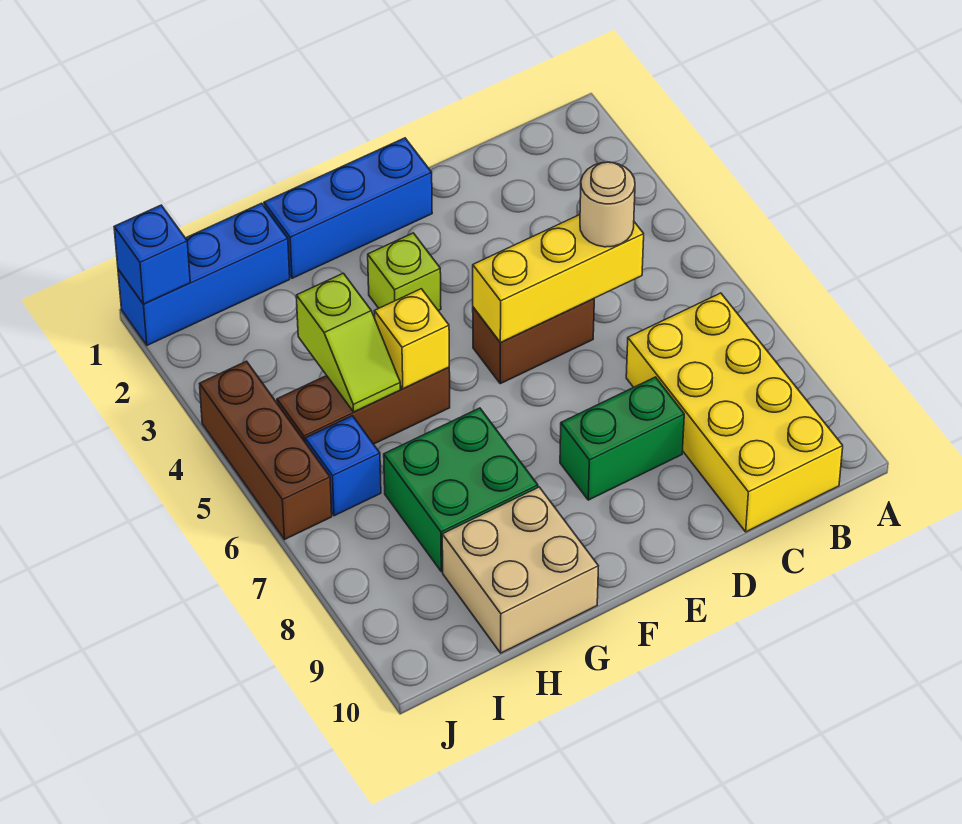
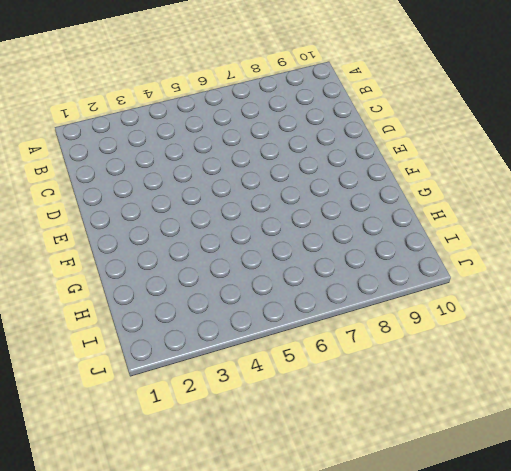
none -> yellow brick B7:C10 level 1
none -> brown brick D5:E5 level 1
none -> green brick D8:E8 level 1

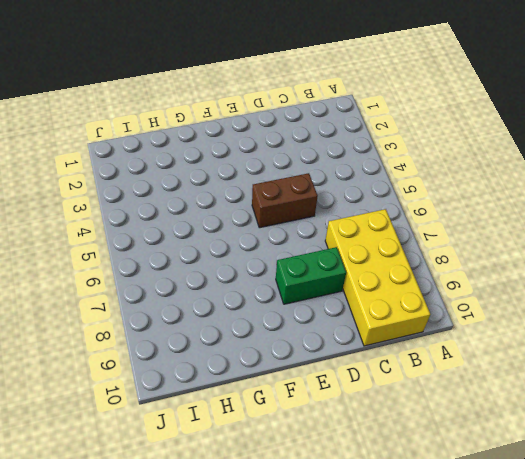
none -> blue brick E1:G1 level 1
none -> lime brick F3 level 1
none -> brown brick G5:I5 level 1

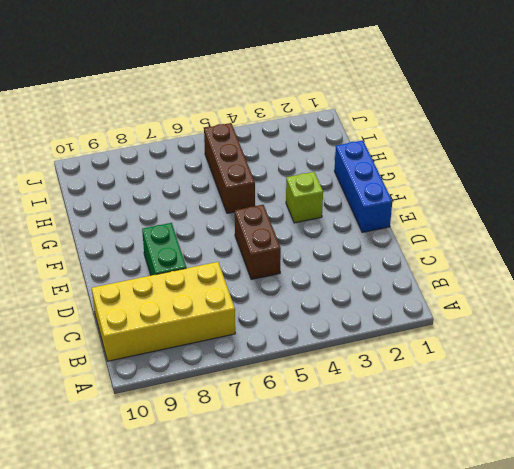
none -> green brick G7:H8 level 1
none -> tan brick G9:H10 level 1
none -> blue brick H1:J1 level 1

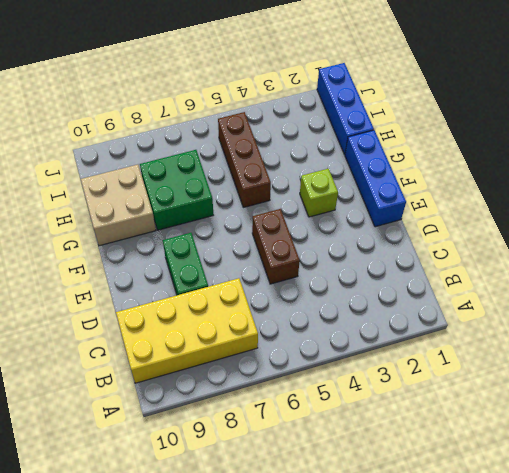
none -> blue brick I6 level 1
none -> brown brick J4:J6 level 1
none -> yellow brick C5:E5 level 2

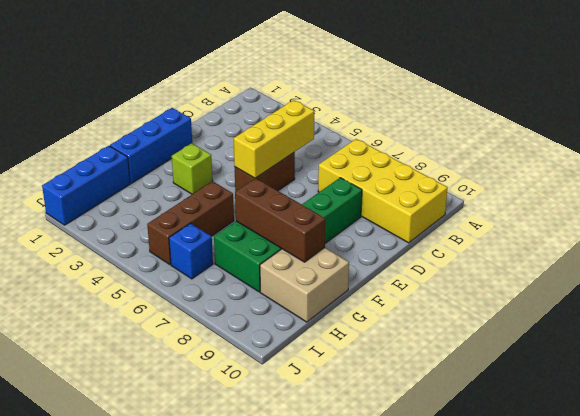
brown brick G7:G9 level 2 -> brown brick J4:J6 level 1
none -> yellow brick G5 level 2
none -> lime slope H4:H5 level 2 top 4
none -> blue brick J1 level 2

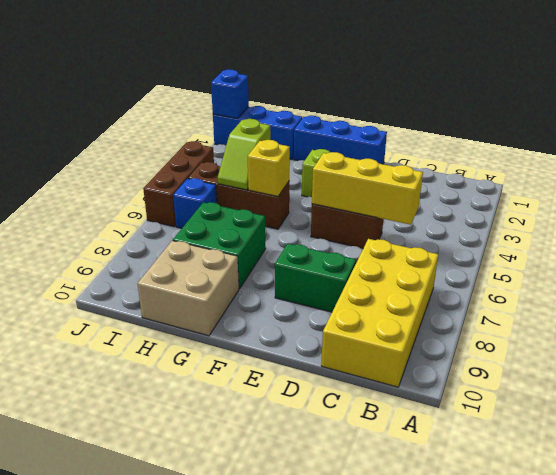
none -> tan round brick C5 level 3

